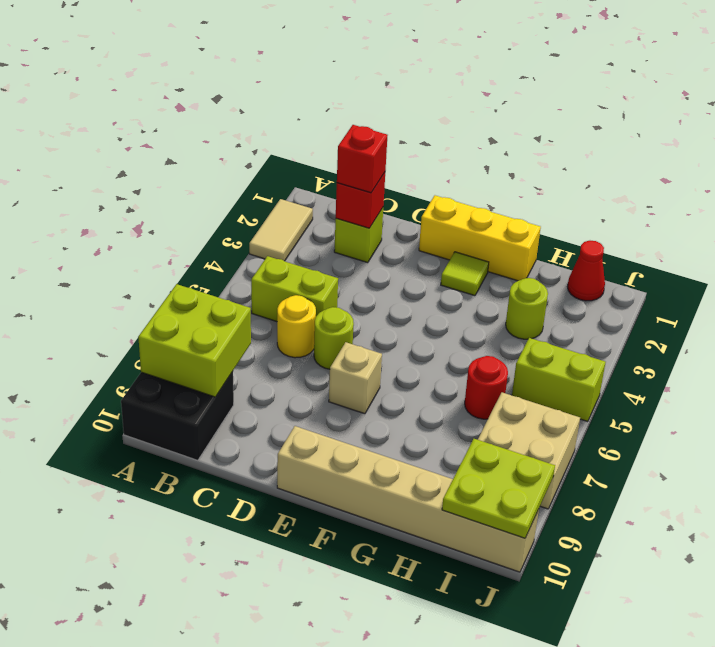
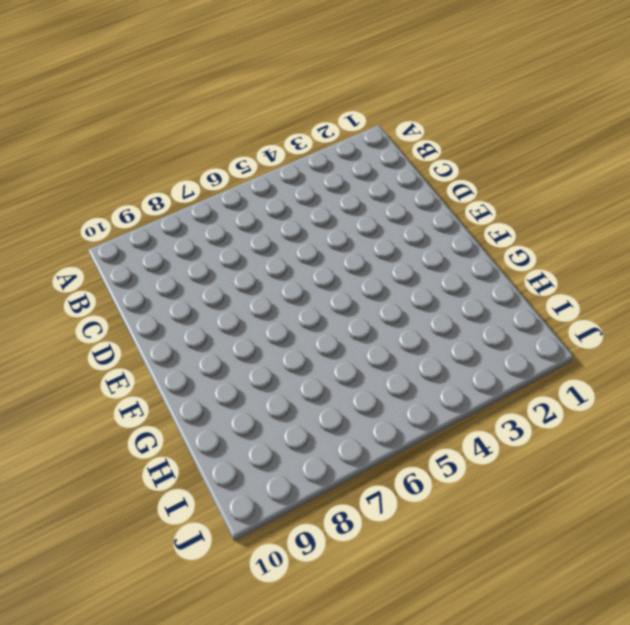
none -> tan tile A2:A3 level 1
none -> black brick A9:B10 level 1
none -> lime brick B5:C5 level 1

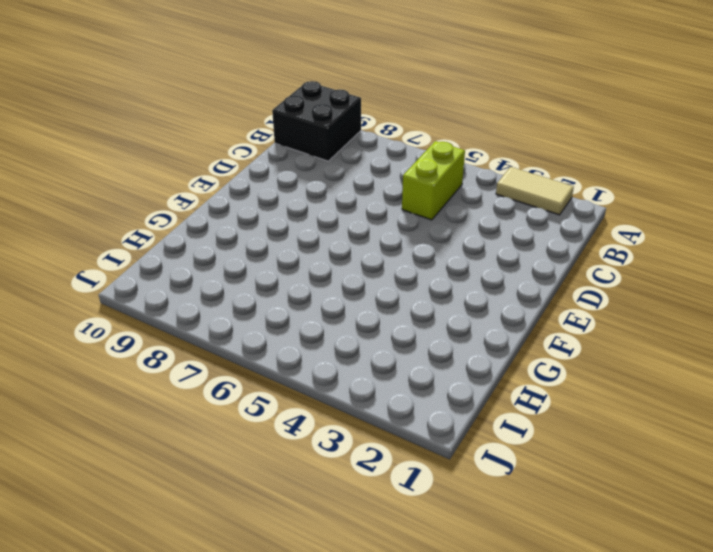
none -> lime brick C2 level 1
none -> yellow round brick C6 level 1
none -> lime round brick D6 level 1

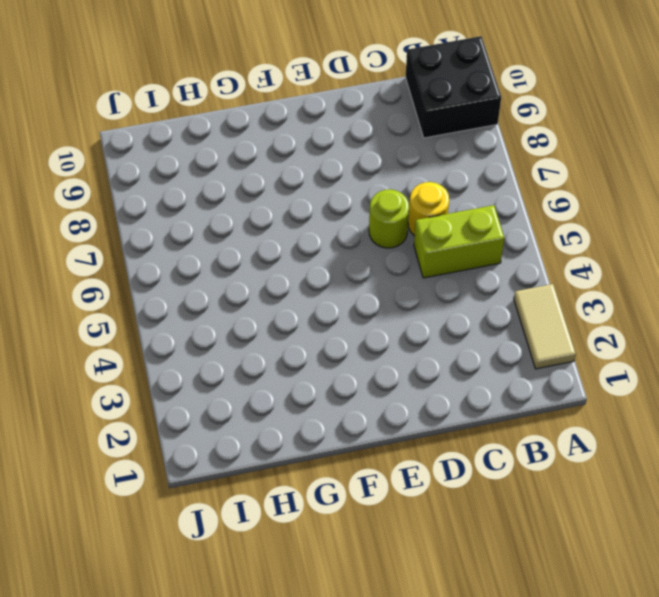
none -> lime brick C2 level 1
none -> yellow brick E1:G1 level 1
none -> tan brick E7 level 1

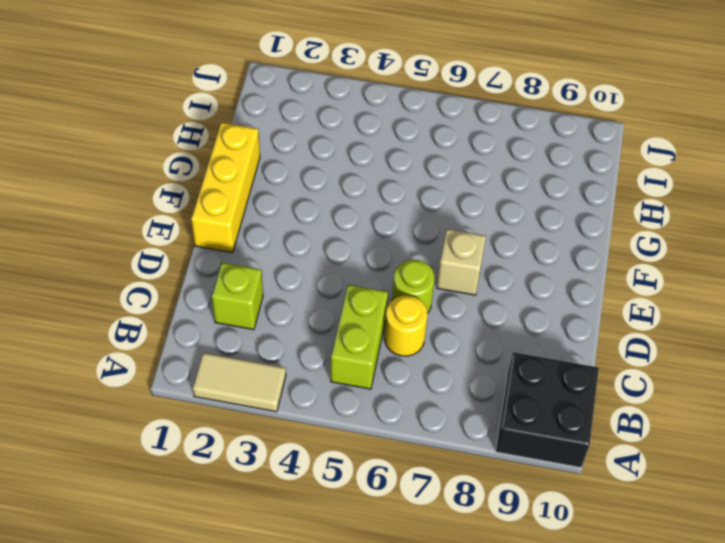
none -> tan brick E10:J10 level 1
none -> lime tile F2 level 1
none -> lime round brick H3 level 1

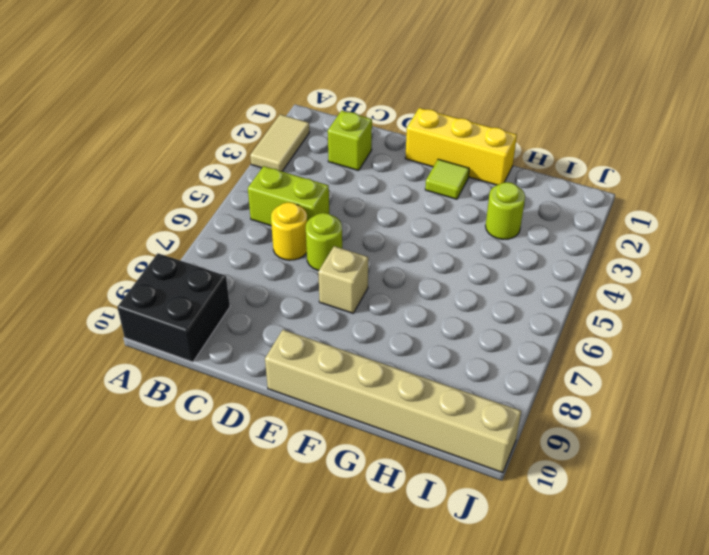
none -> red round brick H6 level 1
none -> red cone I1 level 1
none -> lime brick I5:J5 level 1

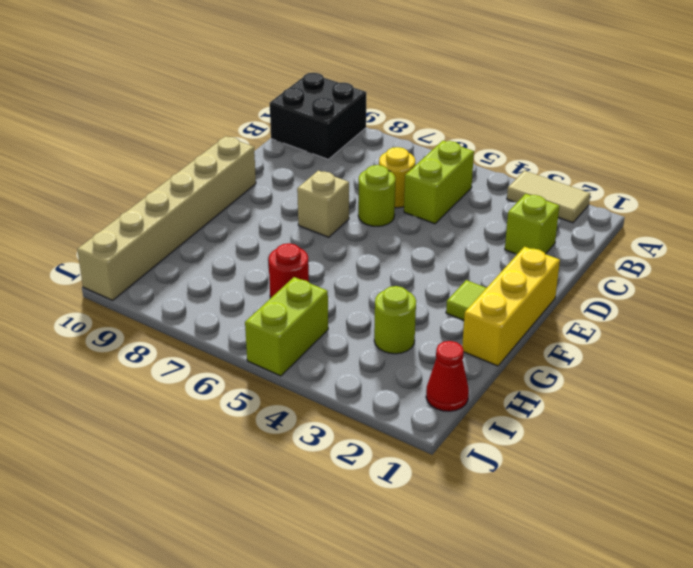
none -> tan brick I7:J8 level 1
none -> lime brick A8:B9 level 2
none -> red brick C2 level 2

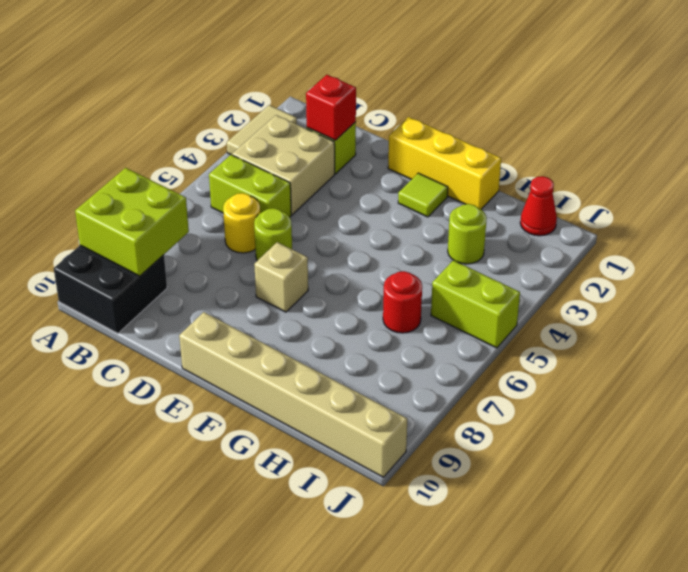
tan brick B3:C4 level 1 -> tan brick I7:J8 level 1
none -> lime plate I9:J10 level 2
none -> red brick C2 level 3

